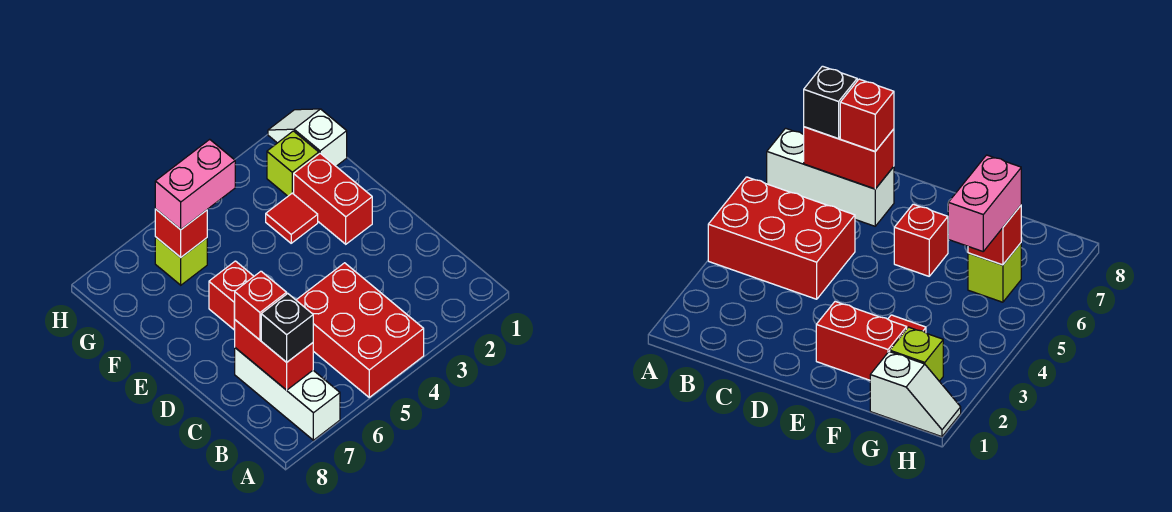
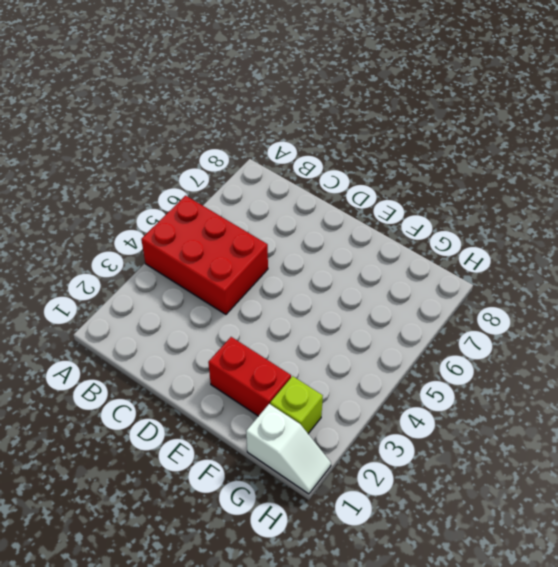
none -> white brick A7:C7 level 1
none -> red brick E6 level 1
none -> red tile F3 level 1

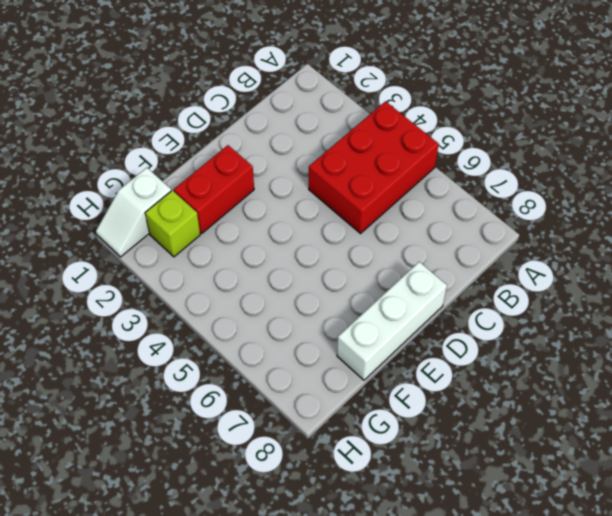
white brick D8:F8 level 1 -> white brick A7:C7 level 1
none -> red brick E6 level 1
none -> red tile F3 level 1
none -> lime brick G6 level 1

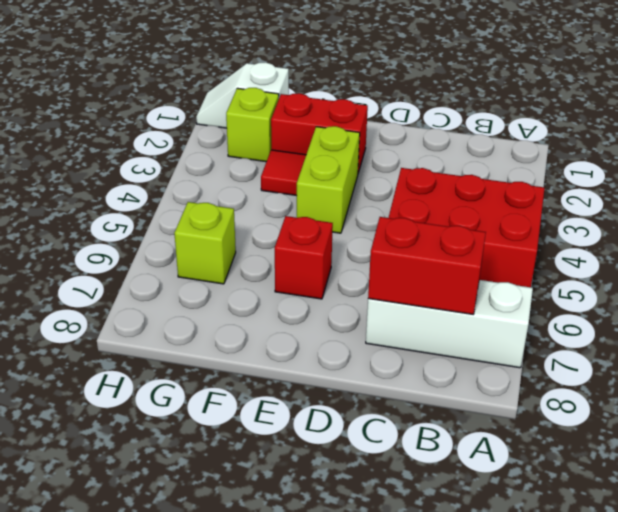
lime brick E3:E4 level 1 -> none
none -> red brick G6 level 2
none -> black brick B7 level 3
none -> red brick C7 level 3

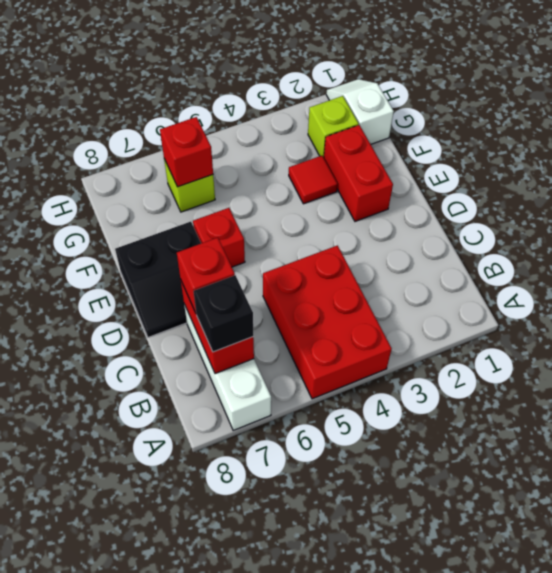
black slope D7:E8 level 1 top E -> none
none -> pink brick G5:G6 level 3

